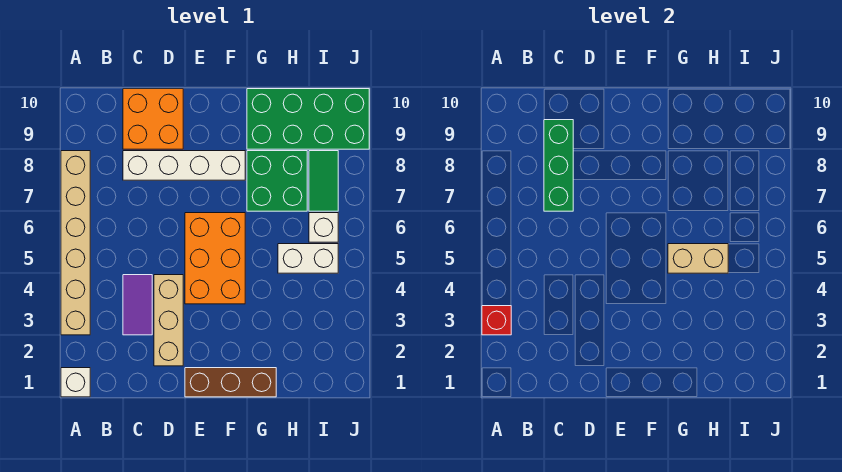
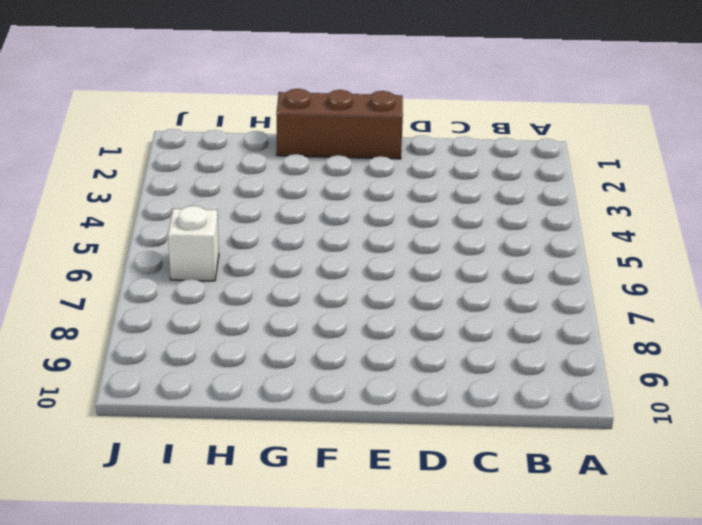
none -> white brick A1 level 1
none -> tan brick A3:A8 level 1
none -> purple tile C3:C4 level 1

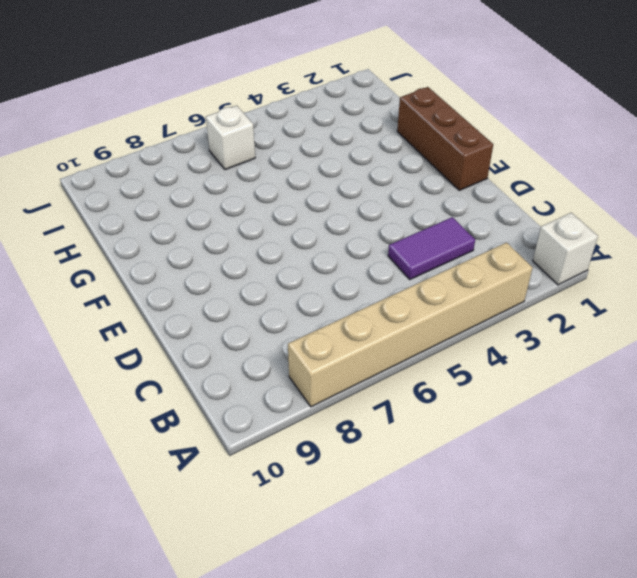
none -> white brick C8:F8 level 1
none -> orange brick C9:D10 level 1
none -> tan brick D2:D4 level 1

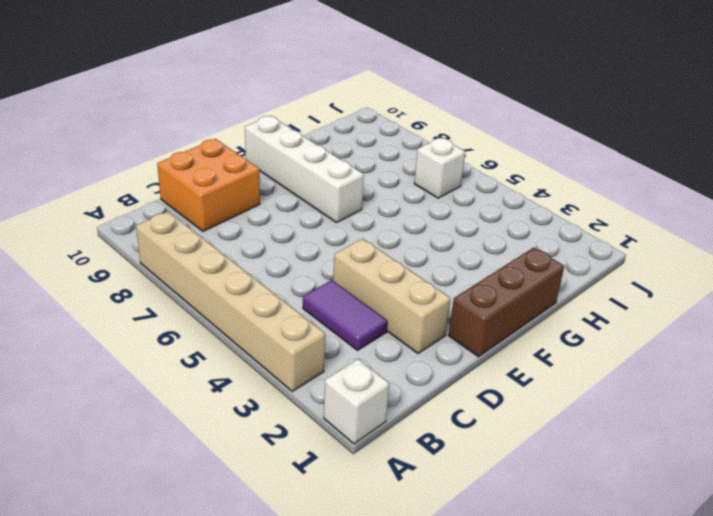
white brick F7:F10 level 1 -> white brick C8:F8 level 1
none -> orange brick E4:F6 level 1
none -> green brick G7:H8 level 1
none -> green brick G9:J10 level 1

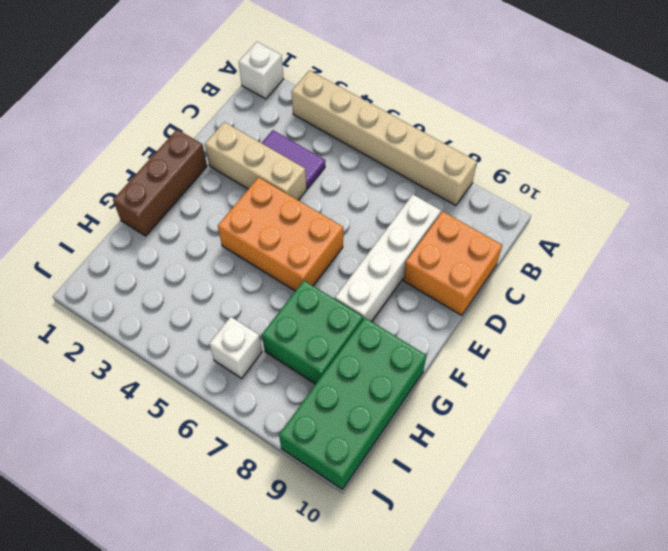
none -> white brick H5:I5 level 1
none -> green tile I7:I8 level 1
none -> red brick A3 level 2

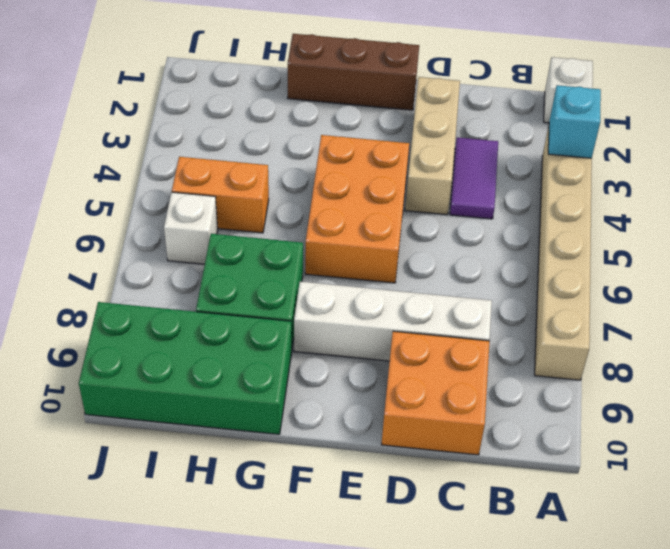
cyan brick A3 level 2 -> red brick A3 level 2
orange brick H5:I5 level 1 -> white brick H5:I5 level 1
none -> green tile I7:I8 level 1
none -> green brick C7:C9 level 2
none -> tan brick G5:H5 level 2

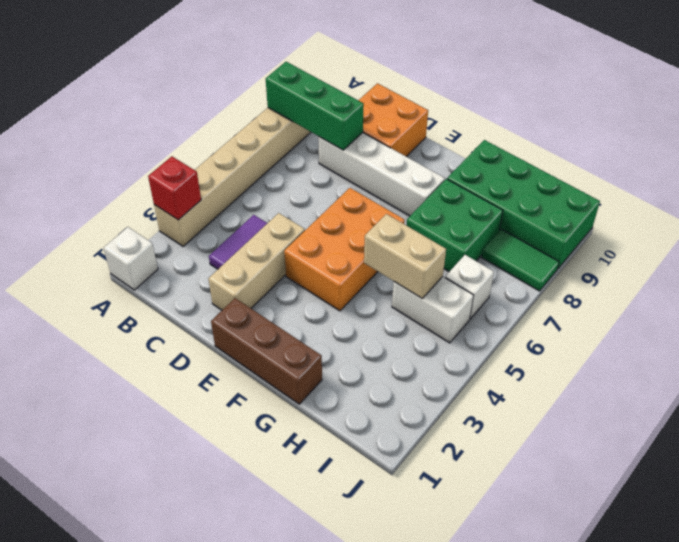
green brick A8:C8 level 2 -> green brick C7:C9 level 2
green tile I8:J8 level 1 -> green tile I7:I8 level 1

